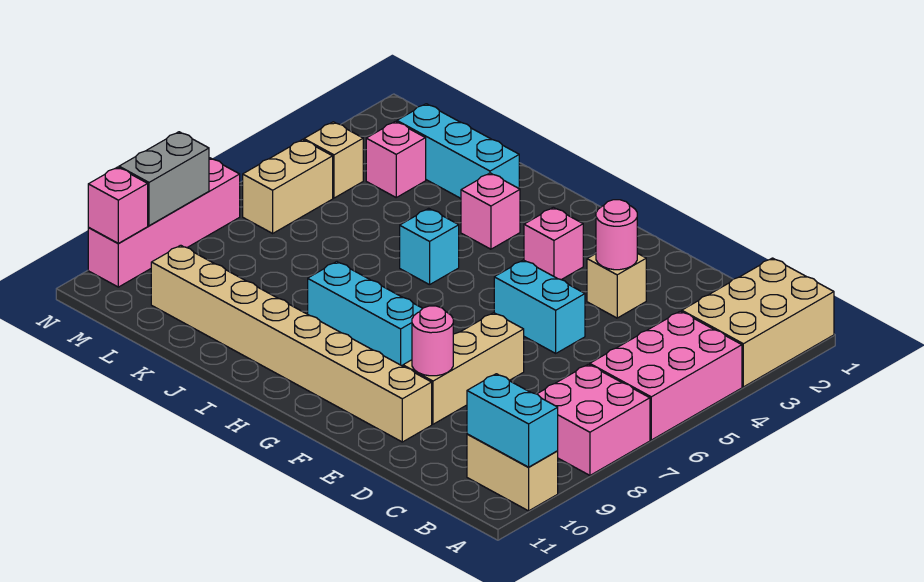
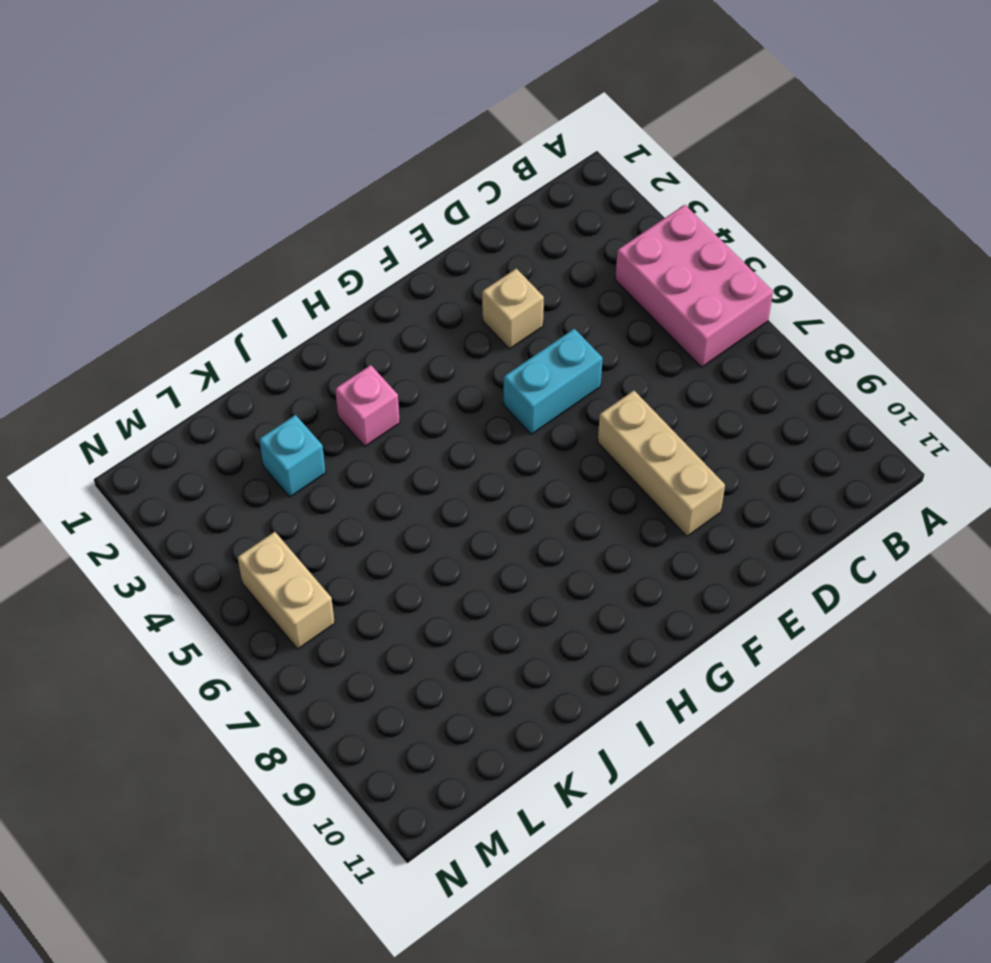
cyan brick K3 level 1 -> cyan brick I5 level 1
none -> tan brick A1:B3 level 1
none -> pink brick A7:B8 level 1
none -> tan brick A10:B10 level 1

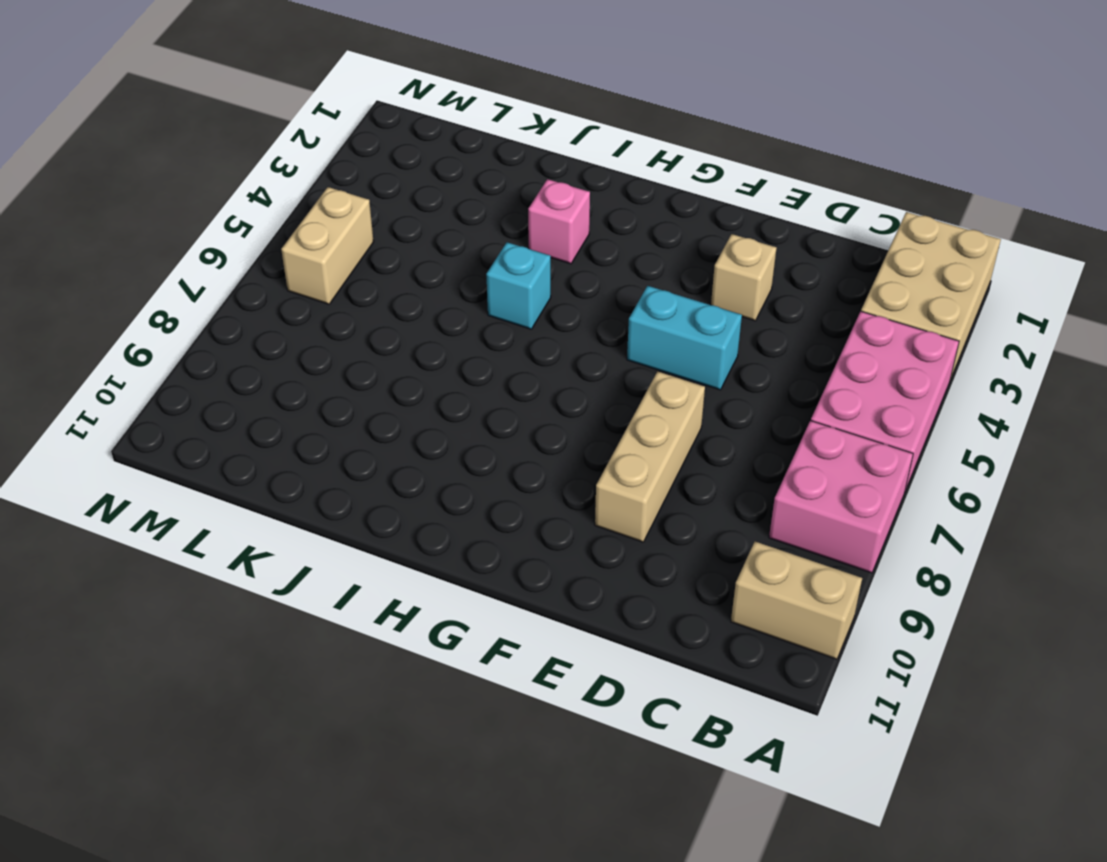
none -> tan brick E10:L10 level 1
none -> pink brick G3 level 1
none -> cyan brick G8:I8 level 1

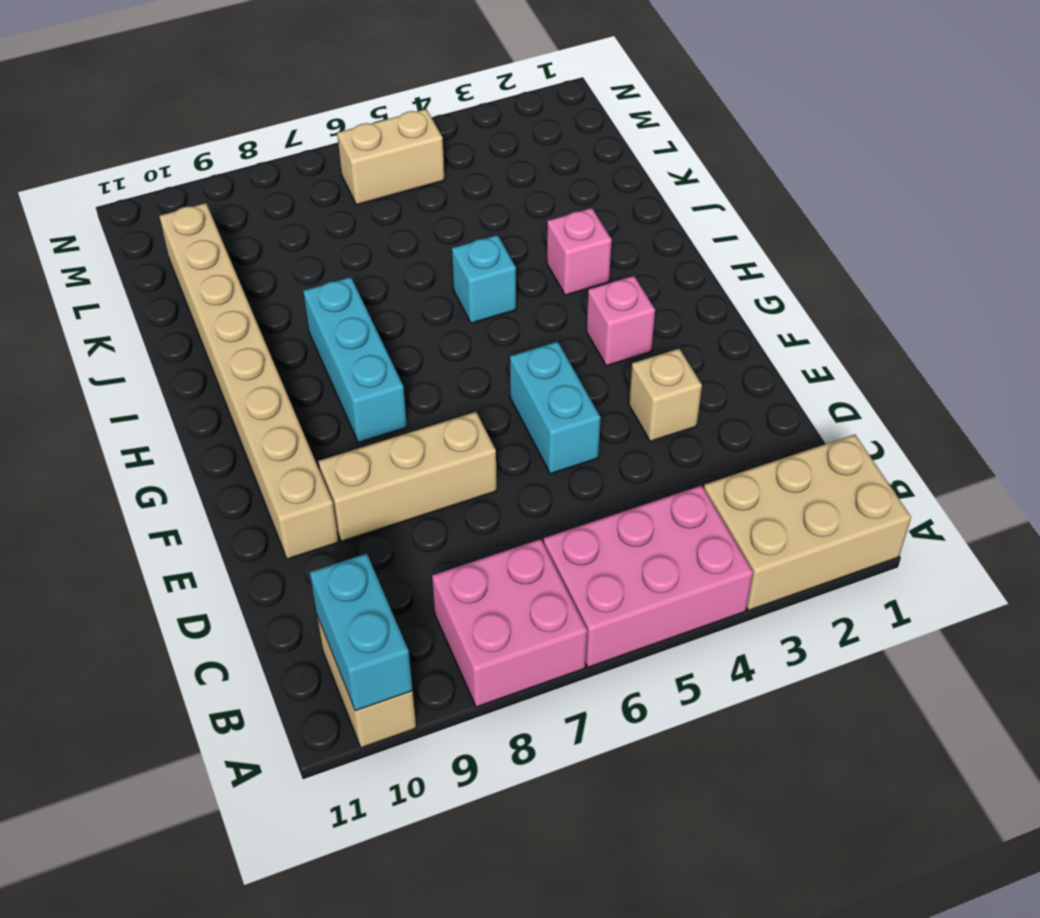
none -> cyan brick J2:L2 level 1
none -> pink brick L3 level 1
none -> tan brick M4 level 1

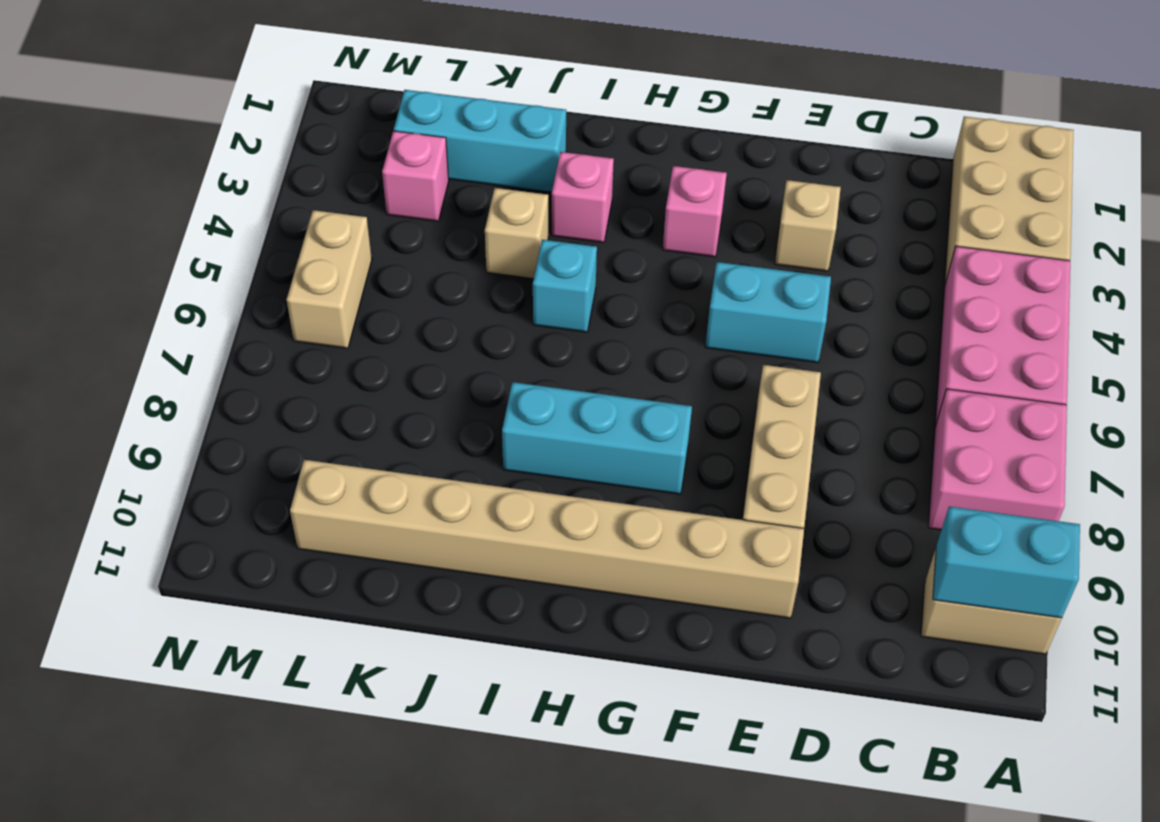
tan brick J4 level 1 -> tan brick M4 level 1
none -> pink brick N7:N10 level 1
none -> pink round brick E3 level 2
none -> pink round brick E9 level 2

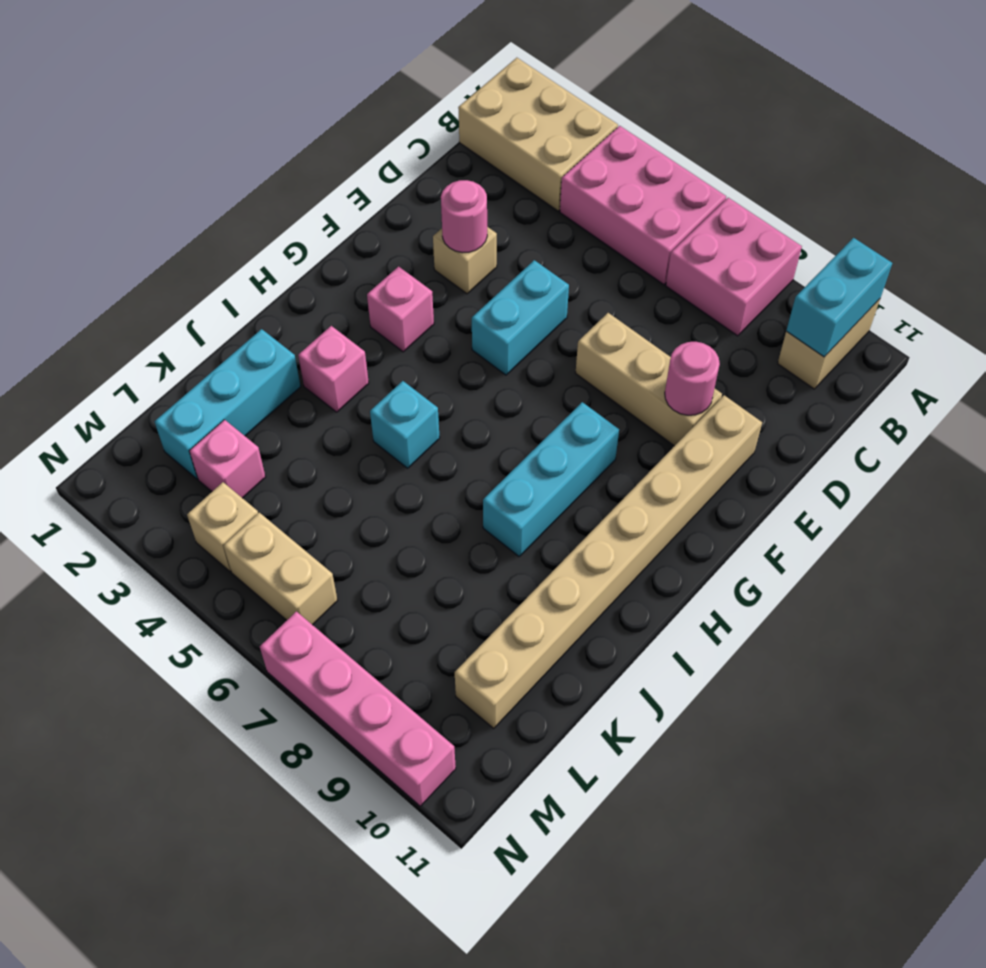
none -> grey brick N8:N9 level 2
none -> pink brick N10 level 2

